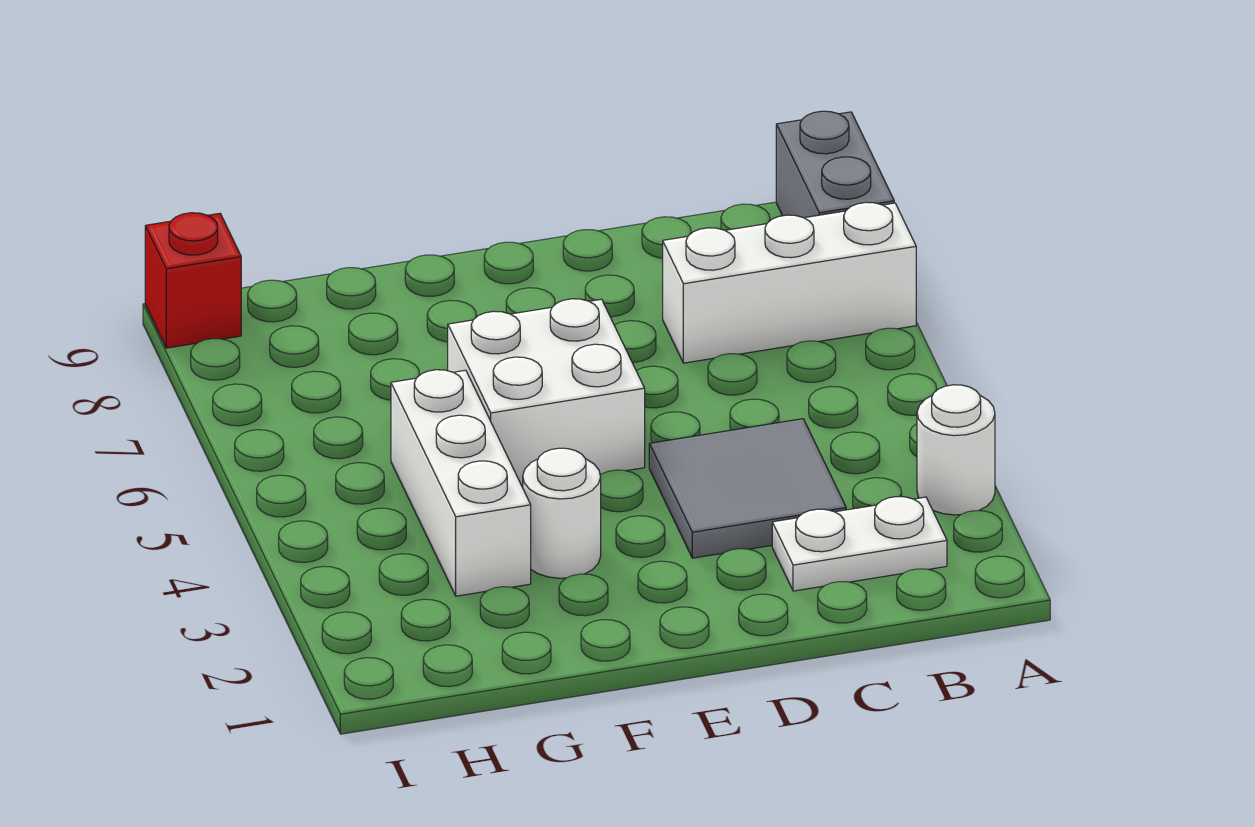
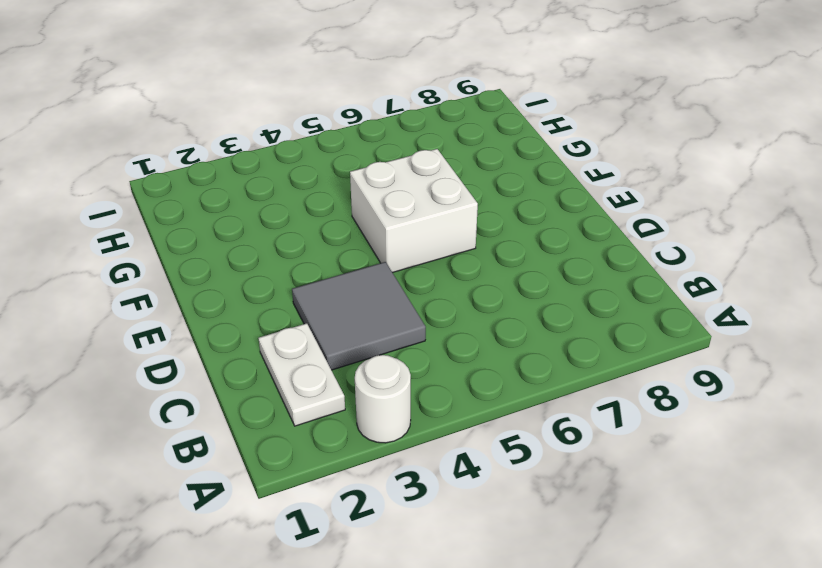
none -> white brick A7:C7 level 1
none -> grey brick A8:A9 level 1

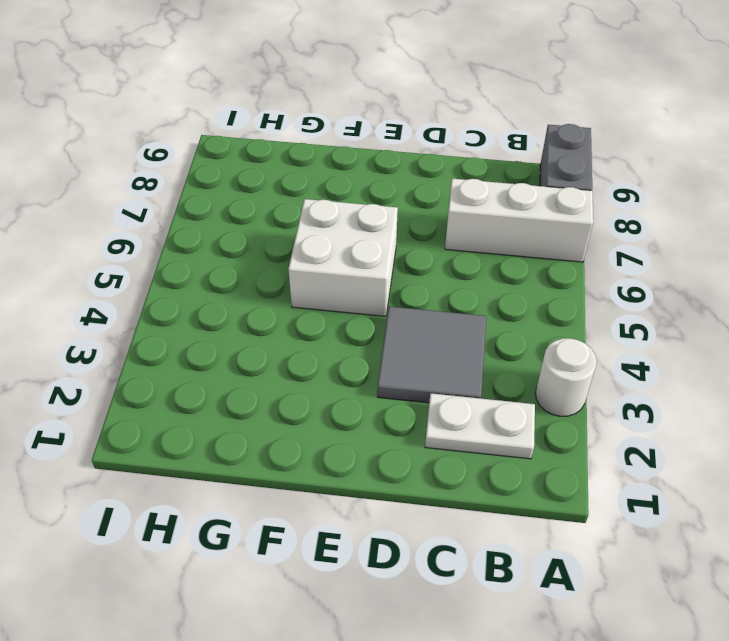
none -> white round brick F3 level 1
none -> white brick G3:G5 level 1

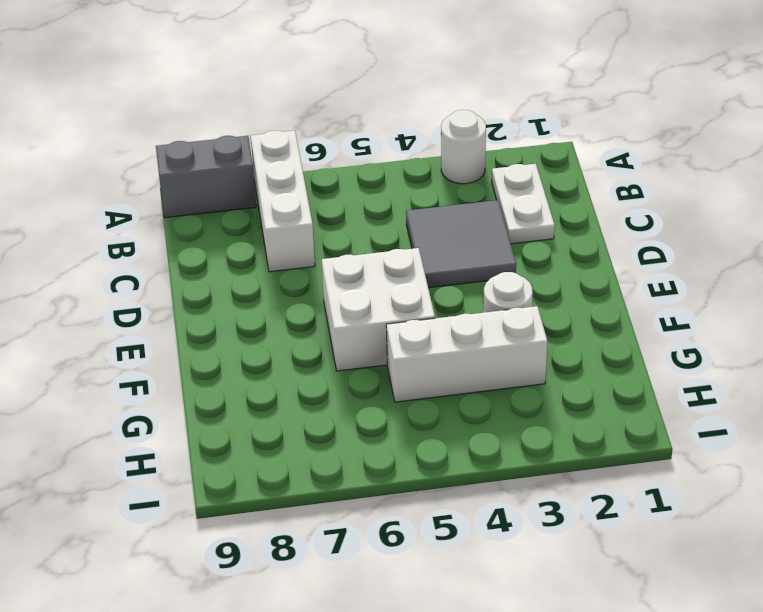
none -> red brick I9 level 1

